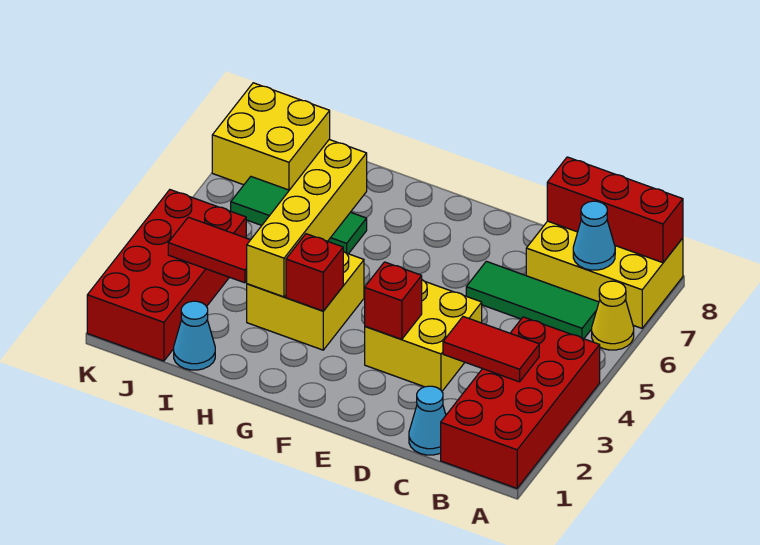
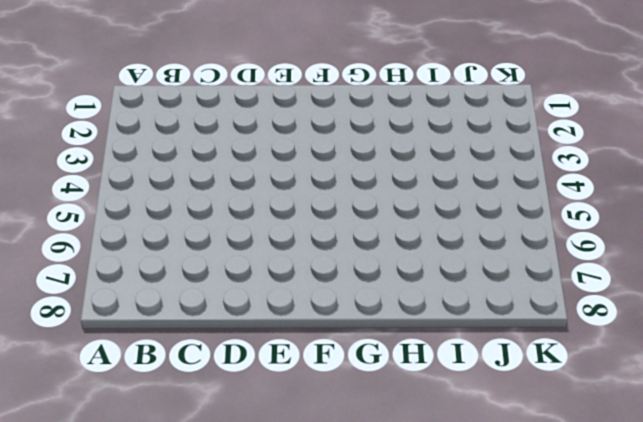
none -> red brick A1:B4 level 1
none -> yellow cone A6 level 1
none -> yellow brick A7:C8 level 1

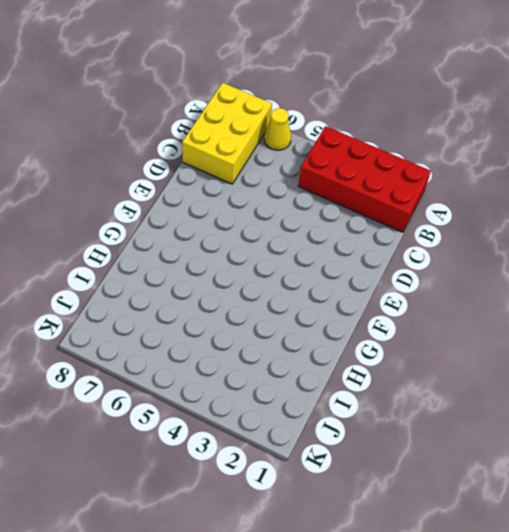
none -> green tile B6:D6 level 1
none -> cyan cone C1 level 1
none -> yellow brick D3:E4 level 1

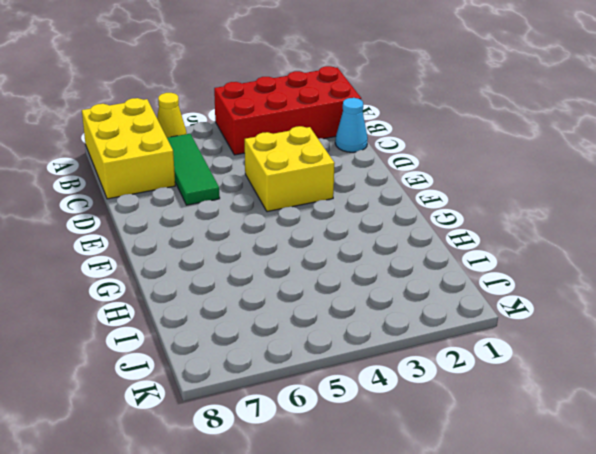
none -> yellow brick G3:H4 level 1
none -> green tile H6:J6 level 1
none -> cyan cone I1 level 1

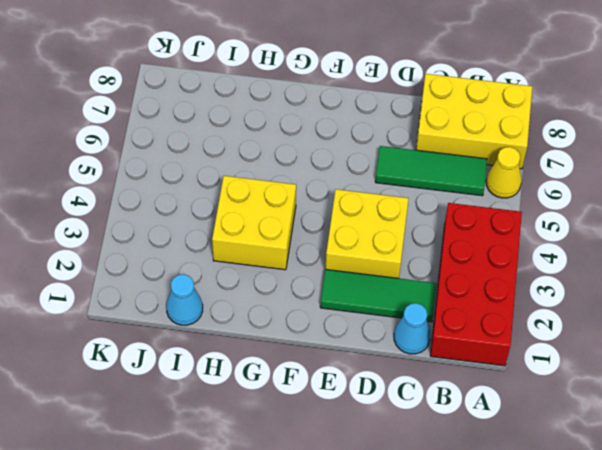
green tile C2:E2 level 1 -> green tile H6:J6 level 1
none -> red brick J1:K4 level 1
none -> yellow brick J7:K8 level 1
none -> red brick A8:C8 level 2

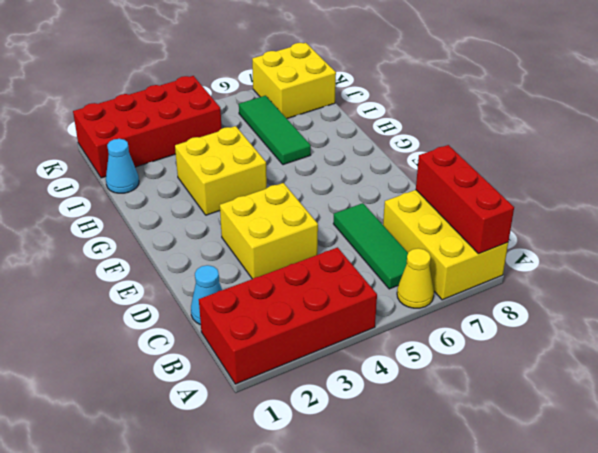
none -> red tile B3:C3 level 2
none -> cyan cone B7 level 2
none -> red brick E3 level 2

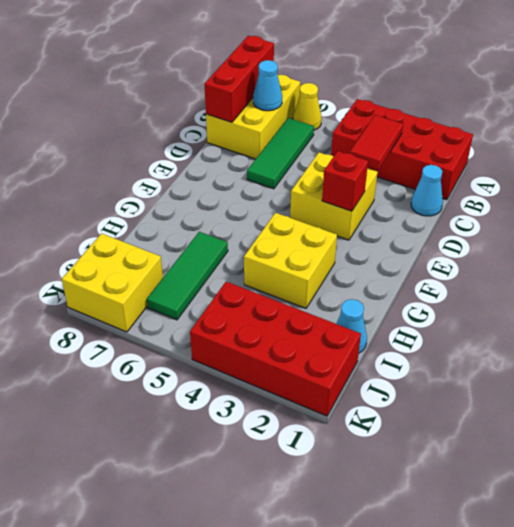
none -> red brick G3 level 2
none -> yellow brick H3:H6 level 2
none -> red tile I3:J3 level 2

